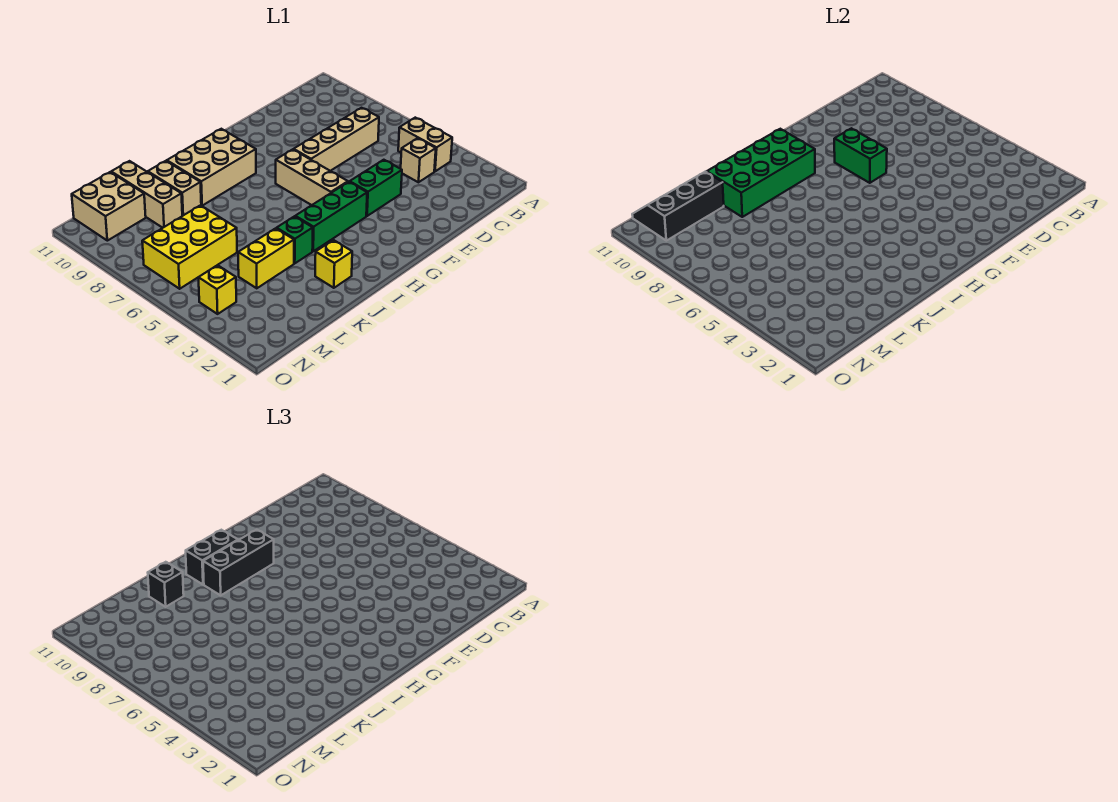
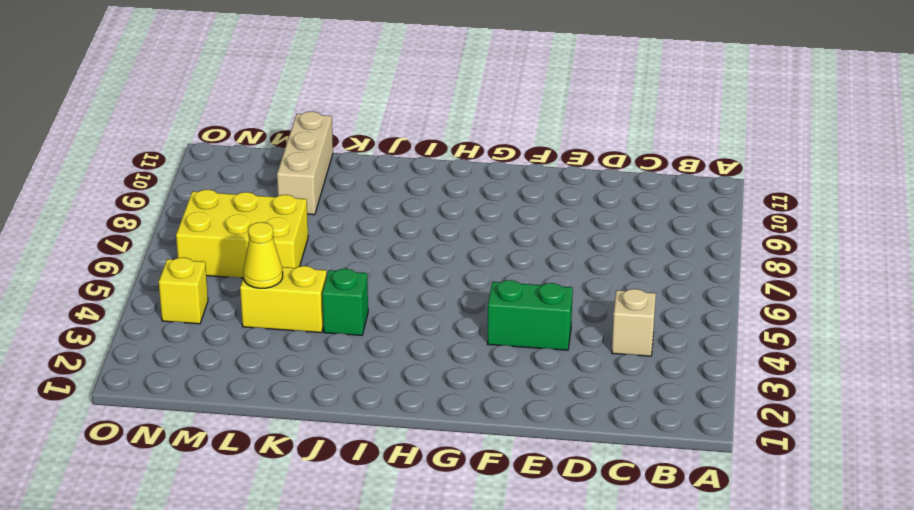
yellow cone L4 level 2 -> none
none -> tan brick B4:B5 level 1
none -> tan brick C7:F7 level 1
none -> green brick G4:I4 level 1

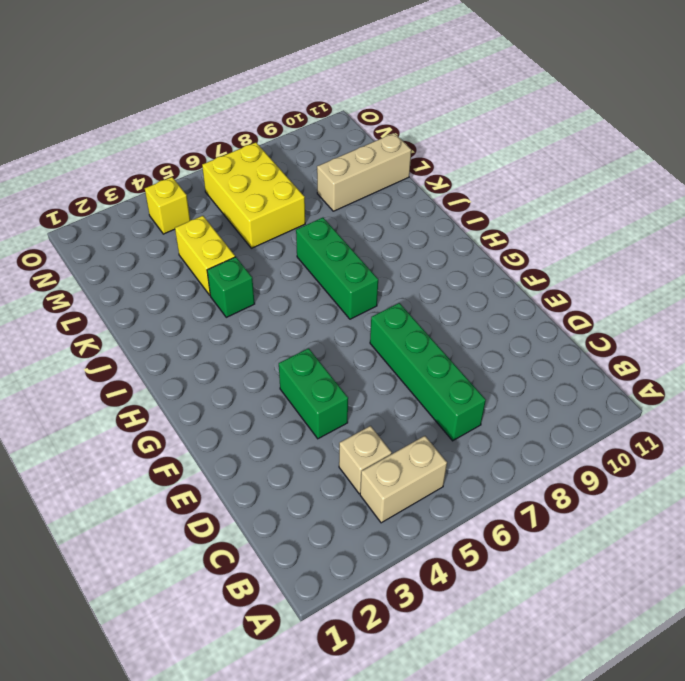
green brick C7:F7 level 1 -> tan brick C7:F7 level 1
green brick H7:J7 level 1 -> green brick G4:I4 level 1
none -> tan brick G5:G7 level 1
none -> tan brick H9:J10 level 1
none -> yellow brick J2 level 1

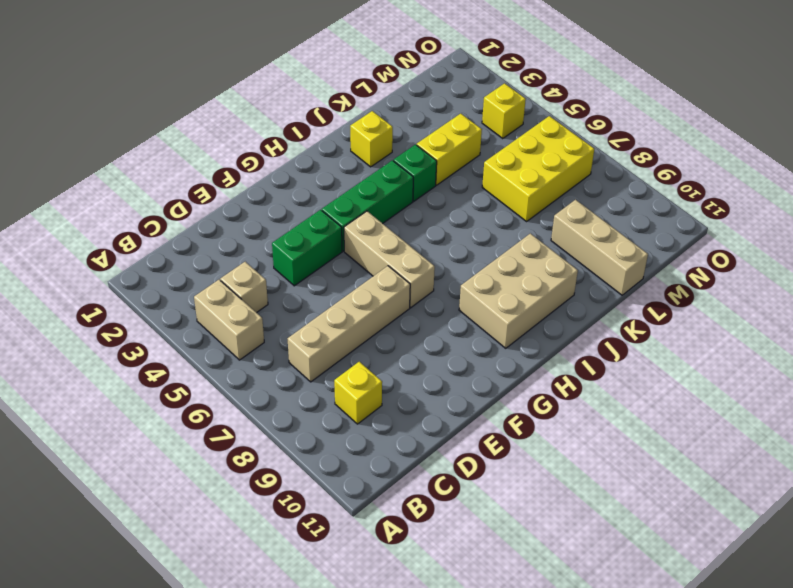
yellow brick C9 level 1 -> none
none -> tan brick K9:K10 level 1
none -> tan brick M10:N11 level 1
none -> green brick F7:F8 level 2

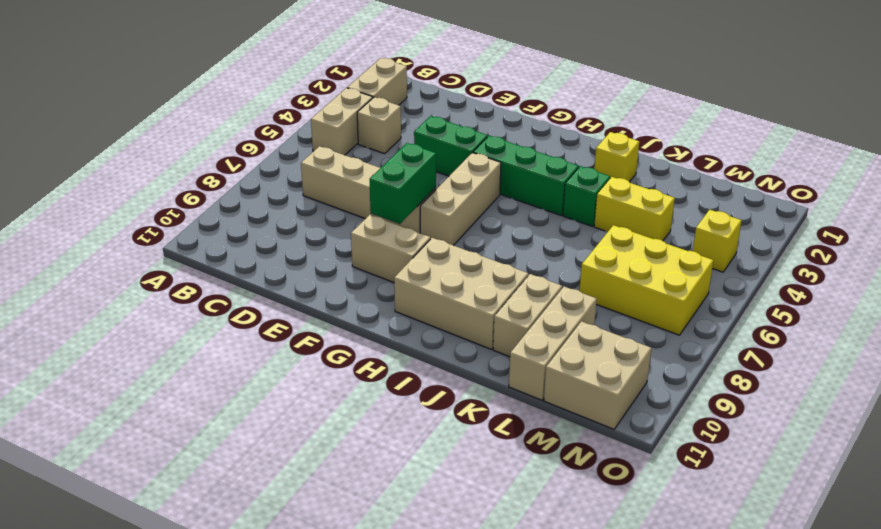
tan brick B2:B3 level 1 -> none
tan brick F9:G9 level 1 -> none
none -> green brick H9:K10 level 2
none -> black slope L10:N11 level 2 top 10
none -> black brick G9:I9 level 3

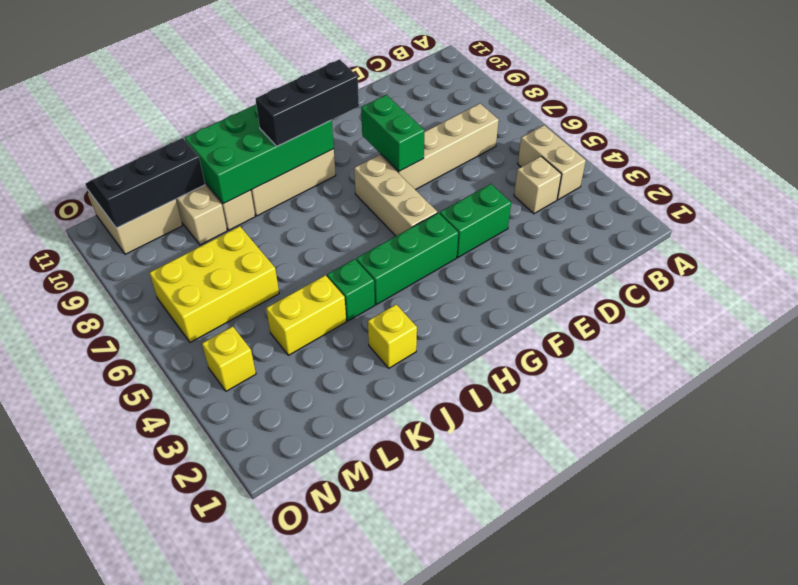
none -> black brick H10:I10 level 3
none -> black brick K10 level 3

